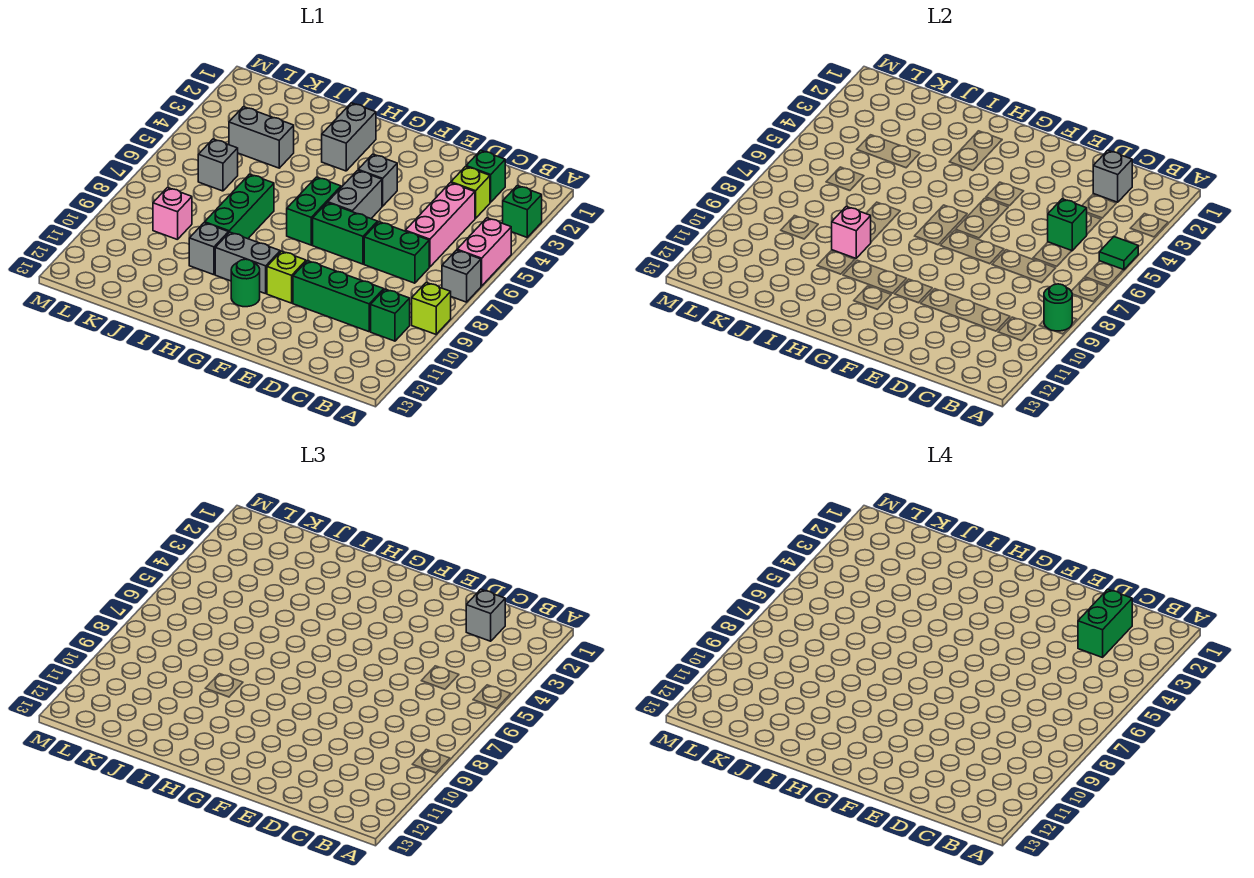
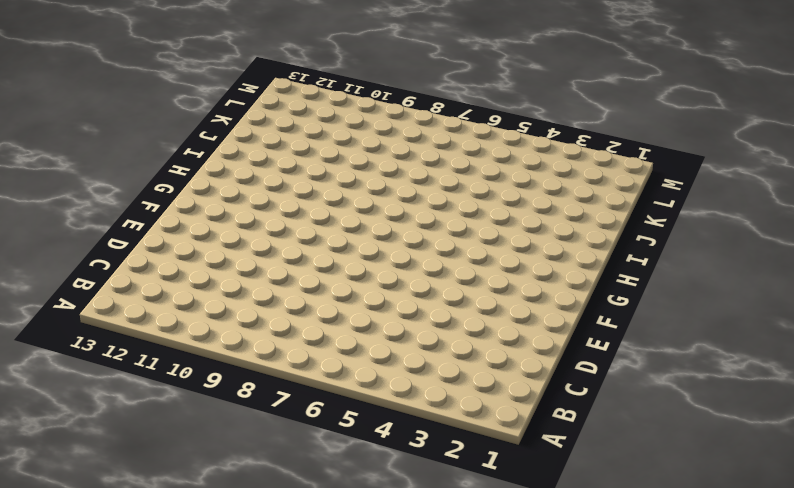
none -> green brick A3 level 1
none -> pink brick A5:A6 level 1
none -> grey brick A7 level 1
none -> lime brick A9 level 1

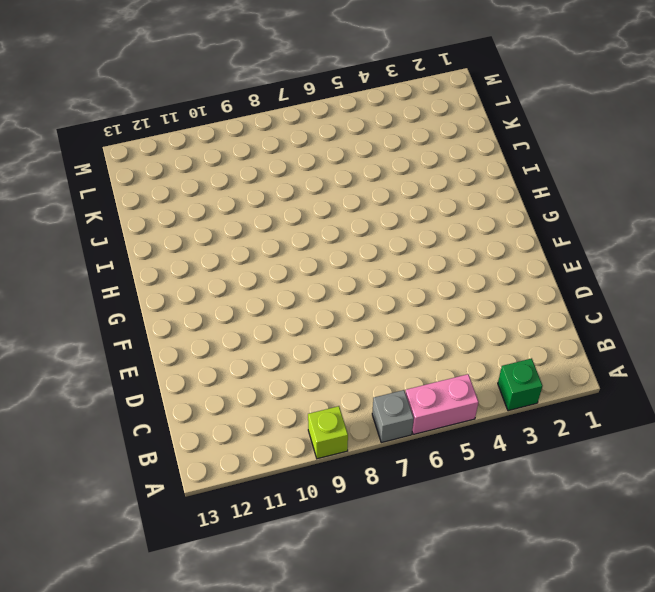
none -> green brick B10 level 1
none -> green brick C2 level 1
none -> lime brick C3 level 1
none -> pink brick C4:C6 level 1

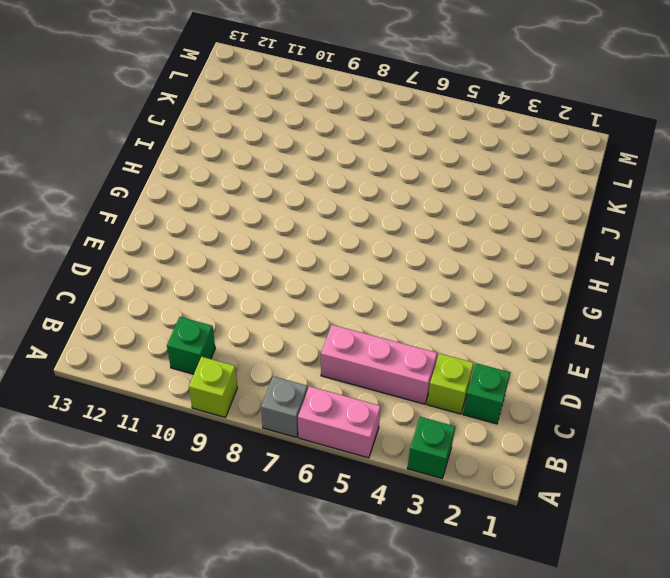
none -> green brick C7:D7 level 1
none -> green brick C10:E10 level 1
none -> green brick E7:F7 level 1
none -> grey brick F4 level 1

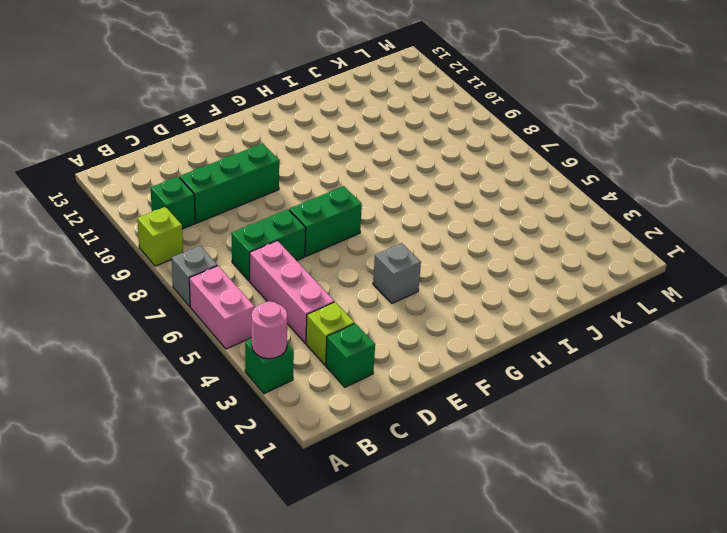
pink round brick A3 level 2 -> none
none -> grey brick F5:F6 level 1
none -> lime brick F10 level 1
none -> green brick G6:G7 level 1
none -> grey brick G10:H10 level 1

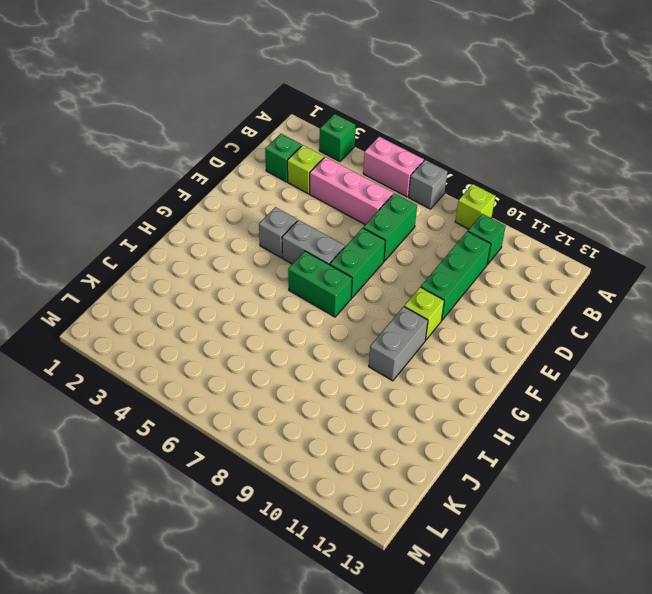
none -> green round brick G11 level 1
none -> grey brick H2:H3 level 1
none -> green brick I7:I9 level 1
none -> grey brick I10 level 1

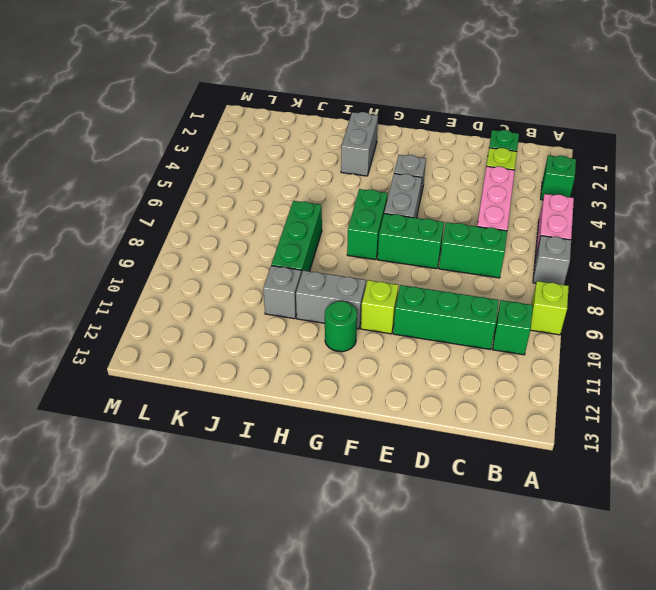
none -> grey brick J4:K4 level 1
none -> grey brick K6 level 1
none -> pink brick K9 level 1
none -> green tile A5 level 2

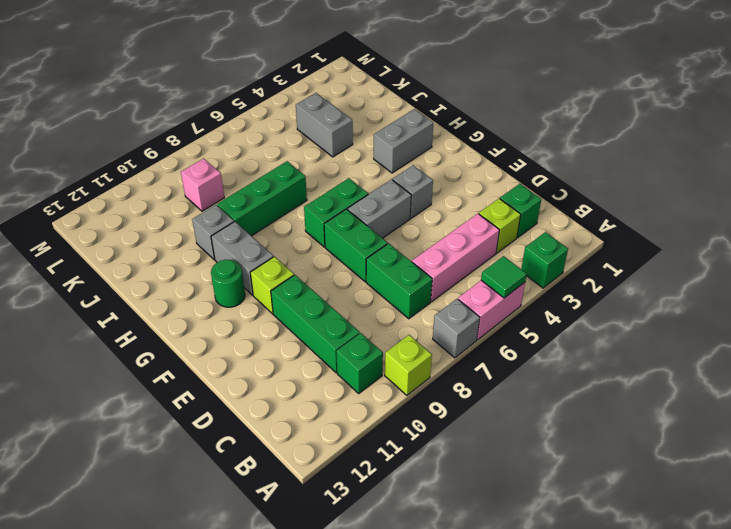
none -> grey brick K6 level 1
none -> green round brick A9 level 2
none -> grey brick C2 level 2
none -> green brick C5 level 2

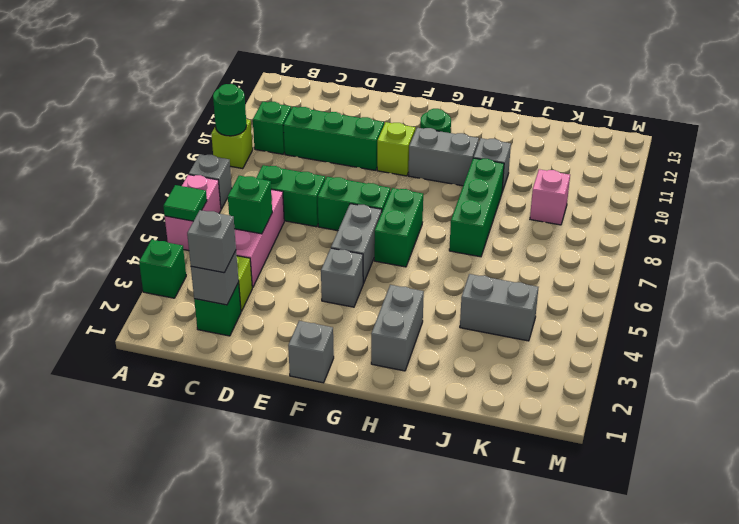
grey brick F1 level 1 -> grey brick K6 level 1
none -> pink brick I9 level 2
none -> green brick C2:C3 level 4

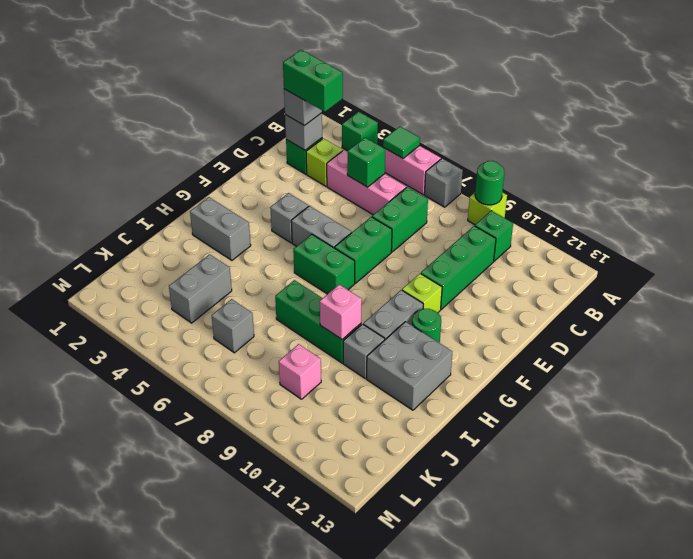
grey brick H11:I12 level 1 -> none

